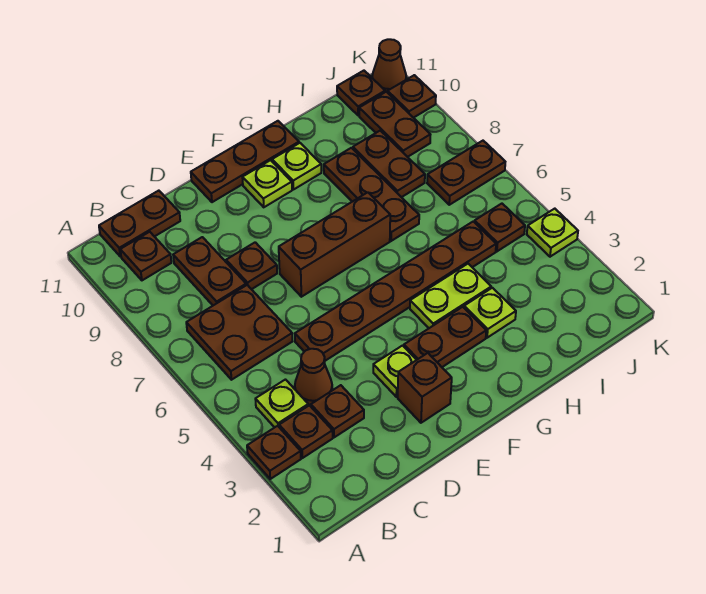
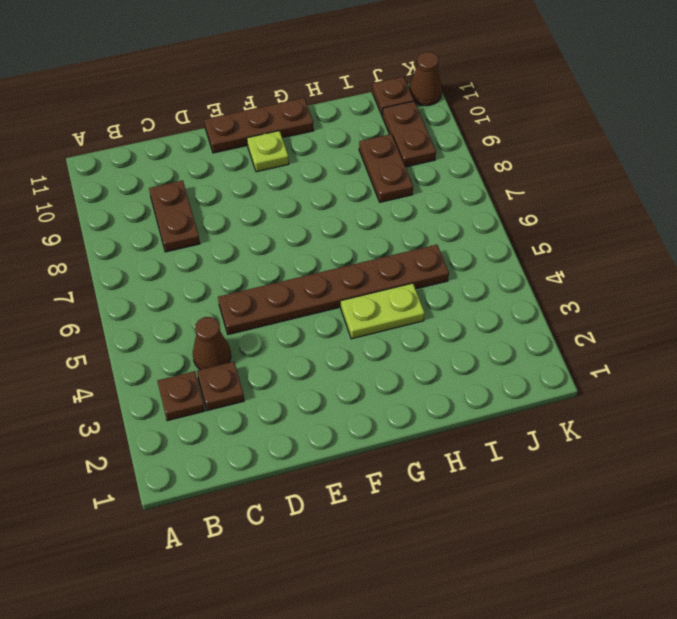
none -> brown plate A3 level 1
none -> lime plate B4 level 1
none -> brown plate B6:C7 level 1

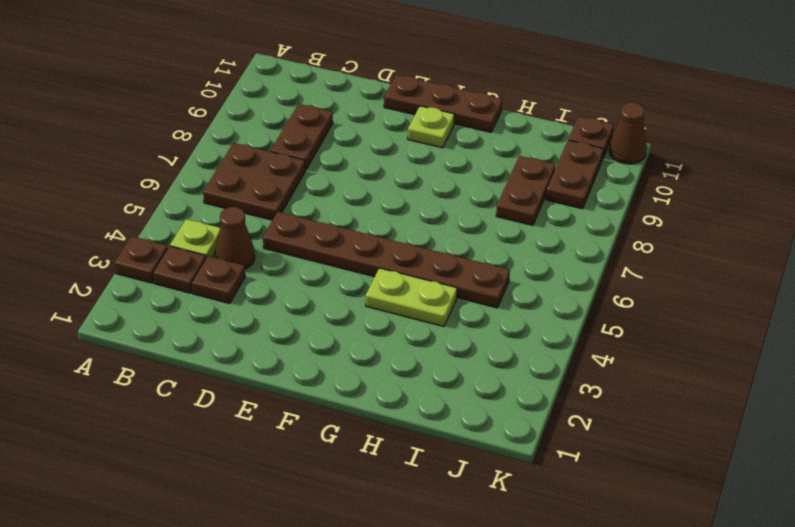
none -> brown plate B10 level 1
none -> brown plate B11:C11 level 1
none -> brown plate D8 level 1

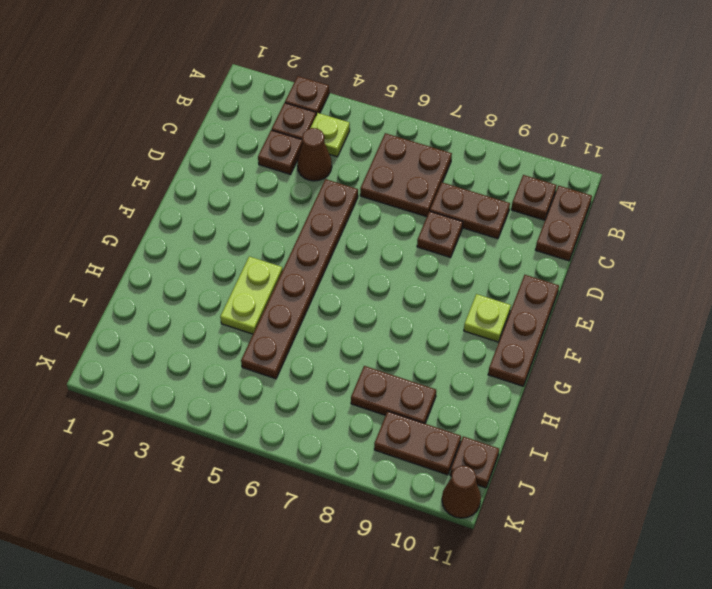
none -> brown brick E2 level 1
none -> lime plate E3 level 1
none -> brown brick E7:G7 level 1

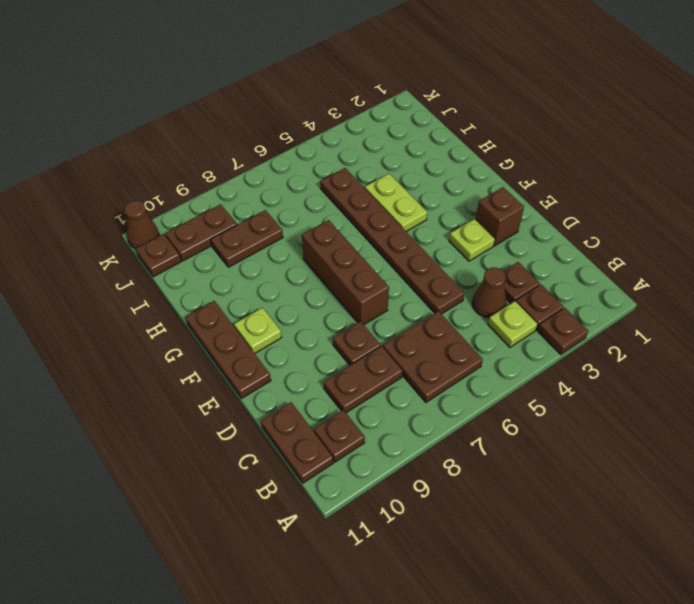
none -> brown plate F3:G3 level 1
none -> lime plate G10 level 1
none -> lime plate H3 level 1

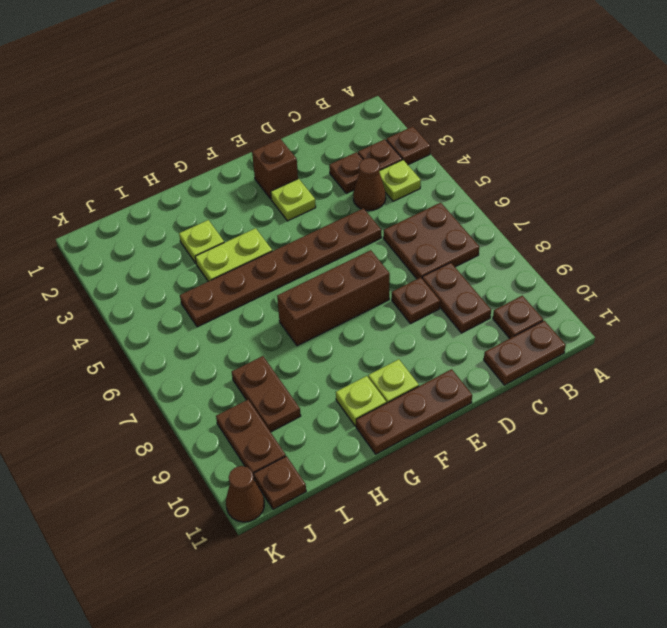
none -> brown plate F3:G3 level 1
none -> brown plate H7:H9 level 1
none -> brown plate J5 level 1

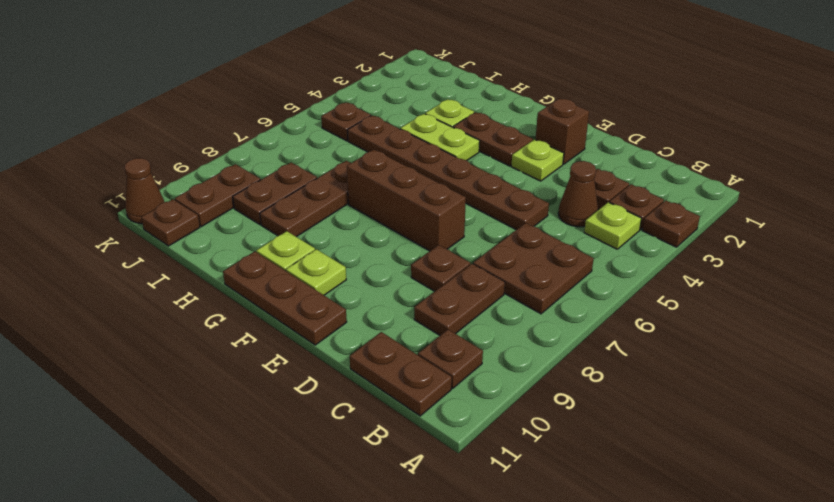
none -> brown plate J7:K7 level 1
none -> lime plate K4 level 1
none -> brown plate K10 level 1

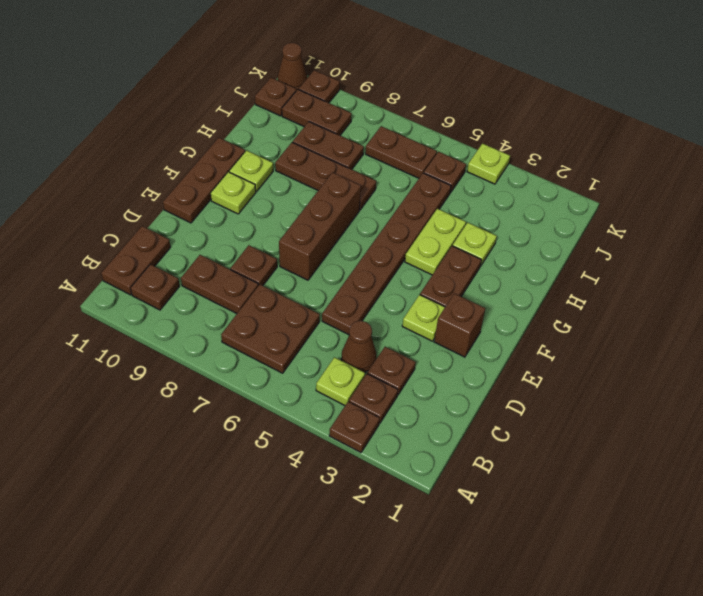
brown plate J6:J7 level 1 -> brown plate J7:K7 level 1

